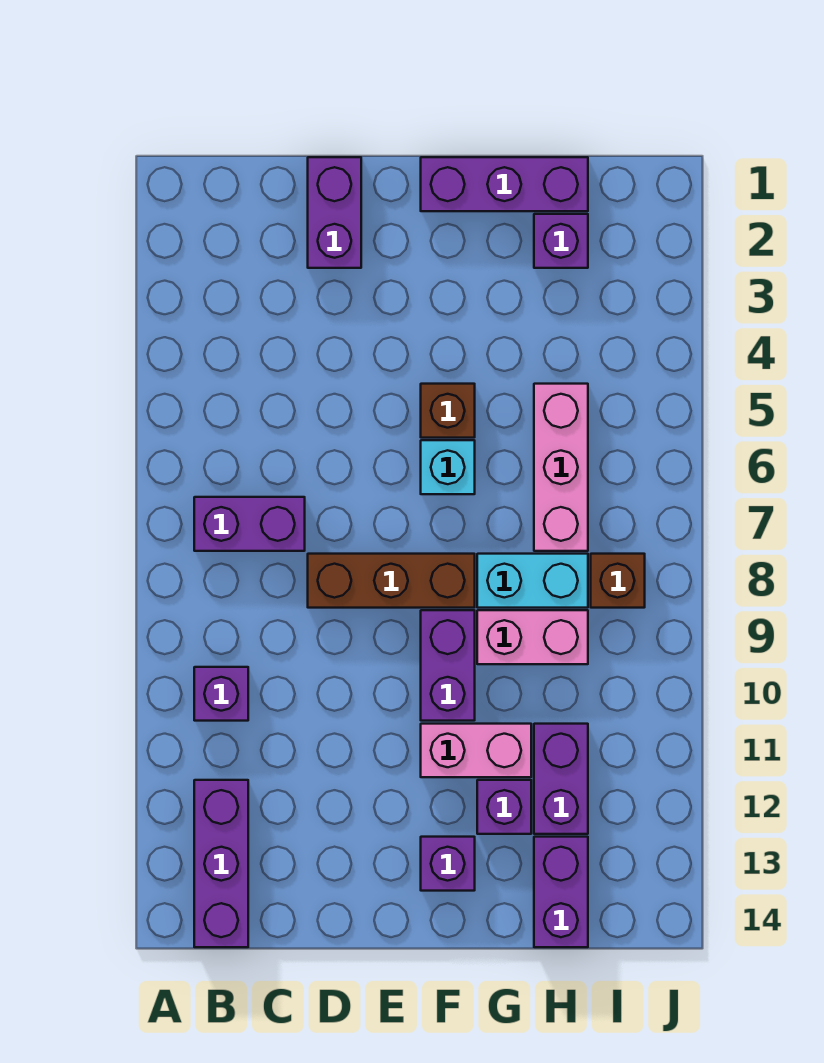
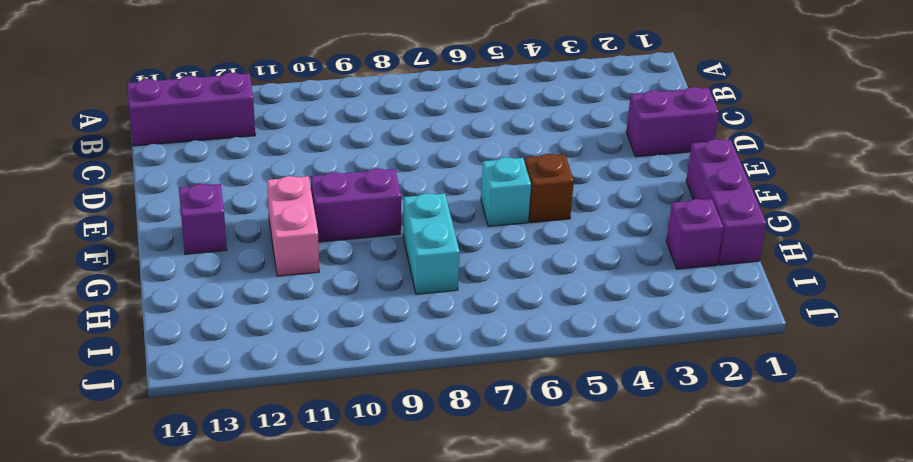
none -> purple brick B7:C7 level 1
none -> purple brick B10 level 1
none -> brown brick D8:F8 level 1

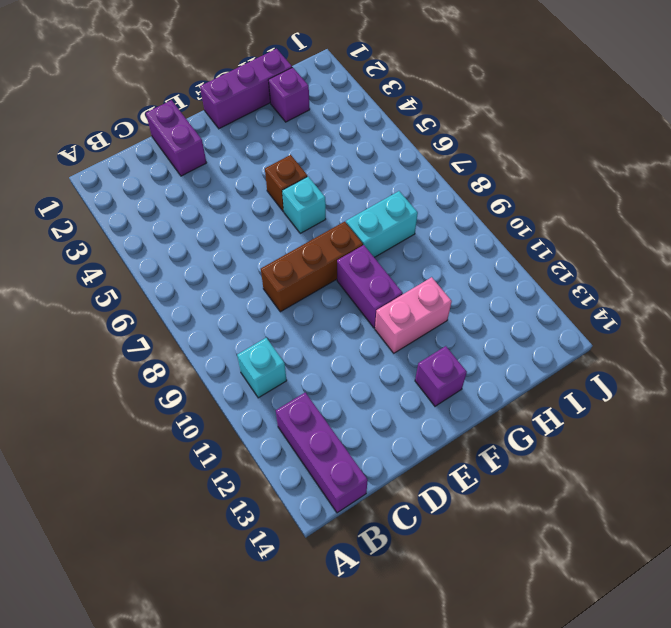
cyan brick B10 level 1 -> purple brick B10 level 1
none -> purple brick B7:C7 level 1
none -> pink brick G9:H9 level 1
none -> purple brick G12 level 1

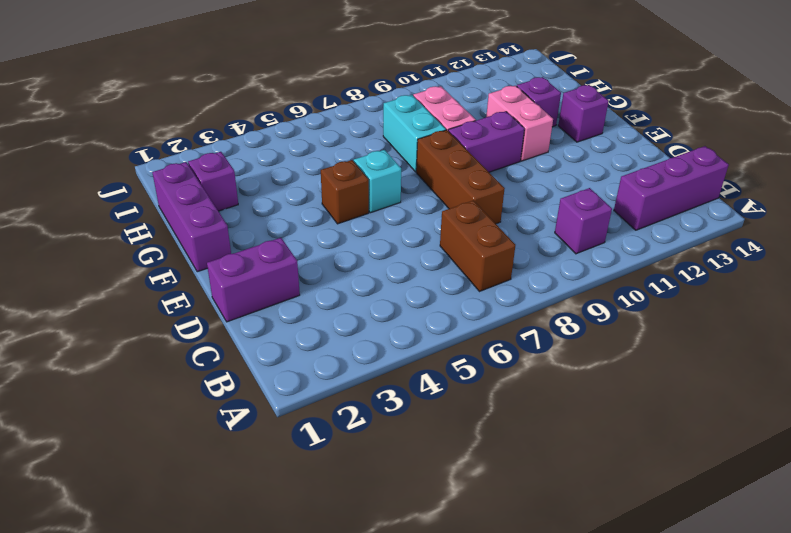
brown brick B7:C7 level 1 -> purple brick B7:C7 level 1
none -> pink brick H5:H7 level 1
none -> purple brick H11:H12 level 1
none -> purple brick H13:H14 level 1

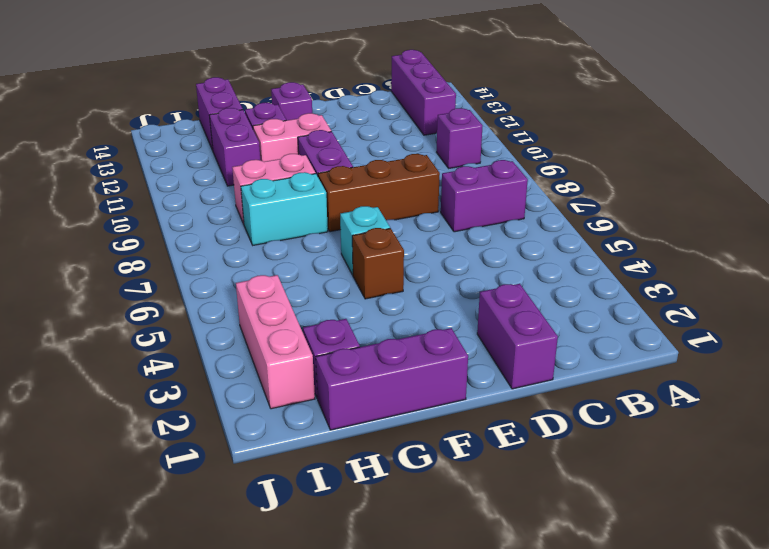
pink brick I2:I4 level 1 -> pink brick H5:H7 level 1
none -> brown brick I8 level 1

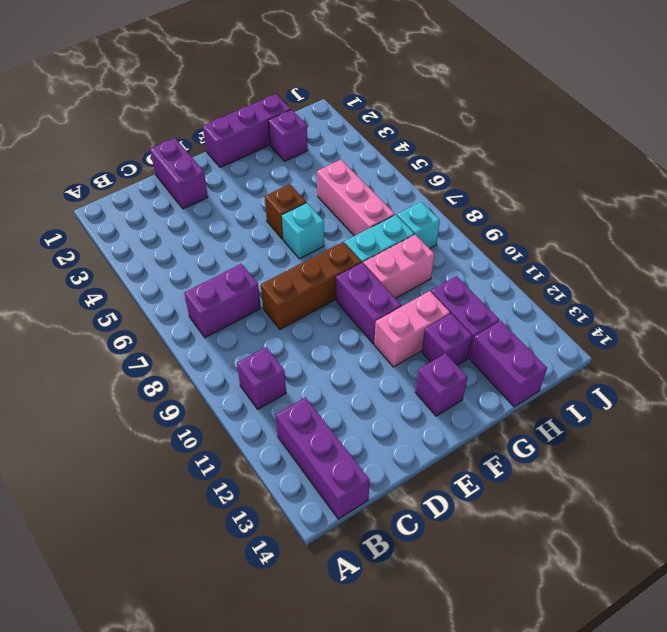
cyan brick I8 level 1 -> brown brick I8 level 1

